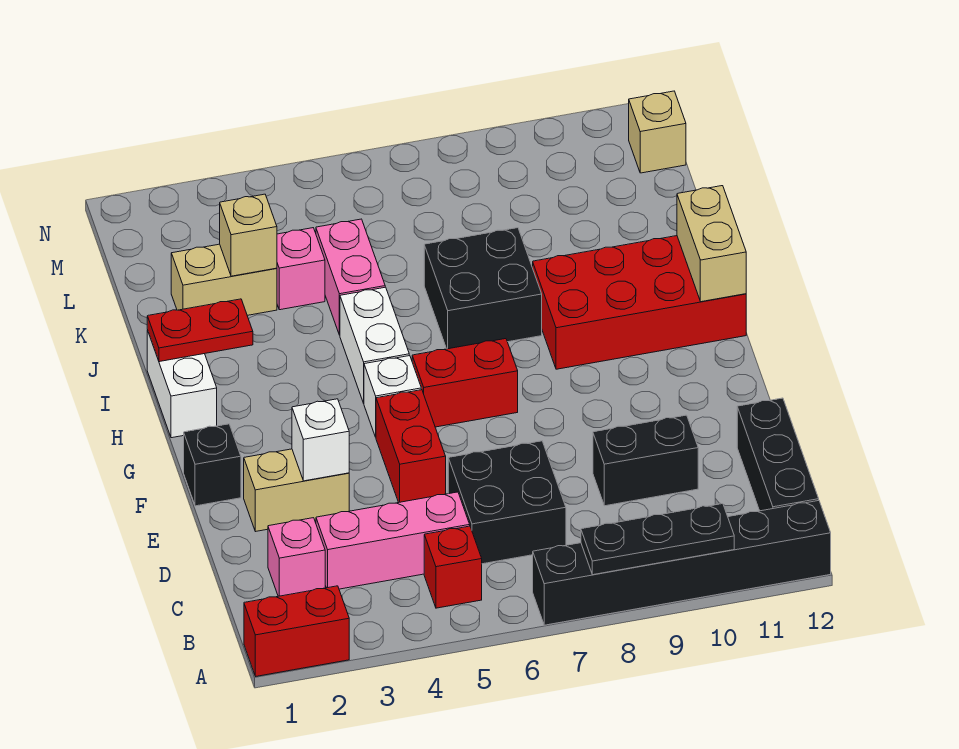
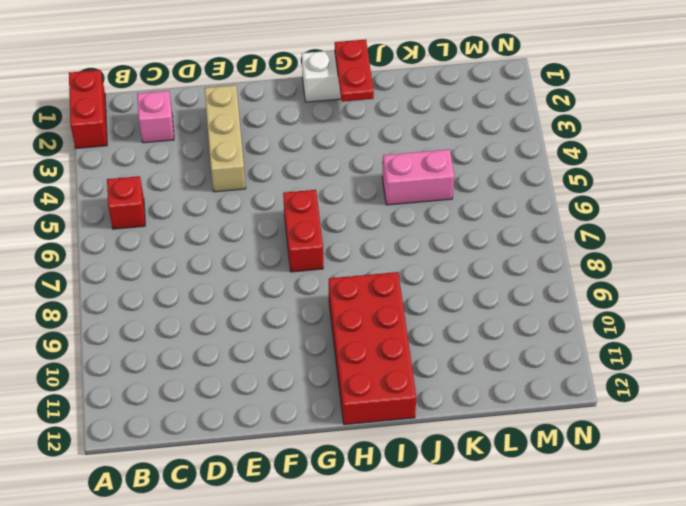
tan brick E2:E4 level 1 -> tan brick E2:E3 level 1
none -> black brick A7:A12 level 1
none -> black brick B12:D12 level 1
none -> pink brick C3:C5 level 1

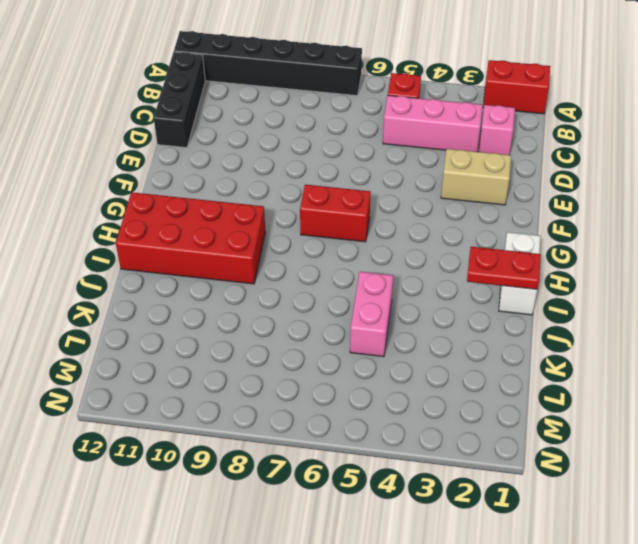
none -> black brick C6:D7 level 1
none -> black brick D9:D10 level 1
none -> red brick E5:F5 level 1

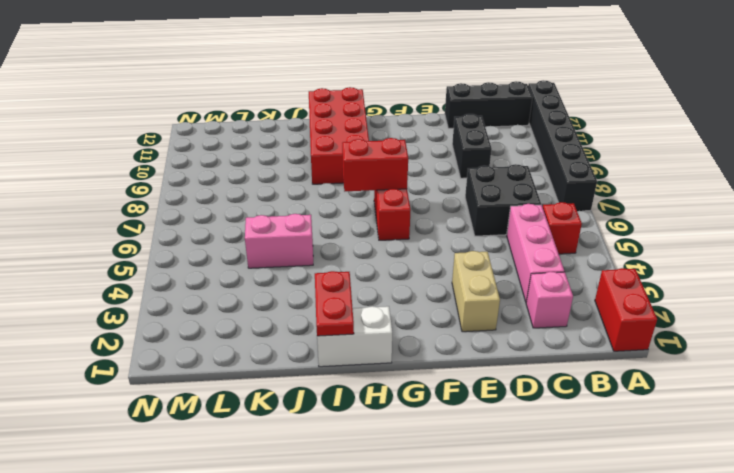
red brick G7:H7 level 2 -> red brick E5:F5 level 1
none -> black brick F1 level 1
none -> white brick G5 level 1
none -> white brick H5:I5 level 1

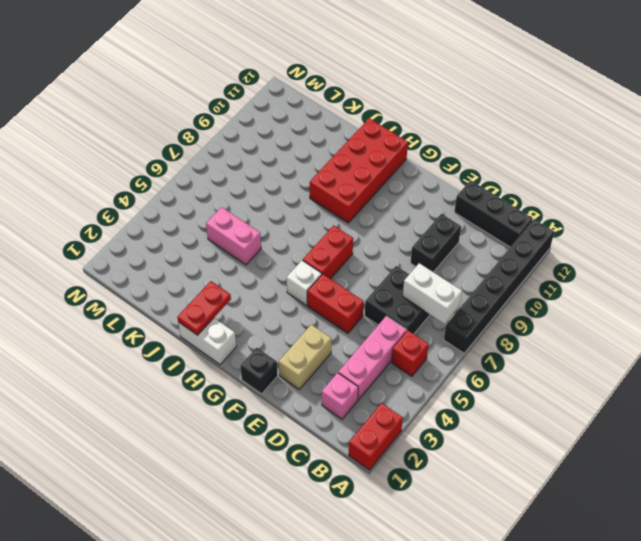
white brick B7:C7 level 2 -> white brick H5:I5 level 1
none -> black brick I7:J8 level 1
none -> tan brick K2:K3 level 1
none -> pink brick K4 level 1

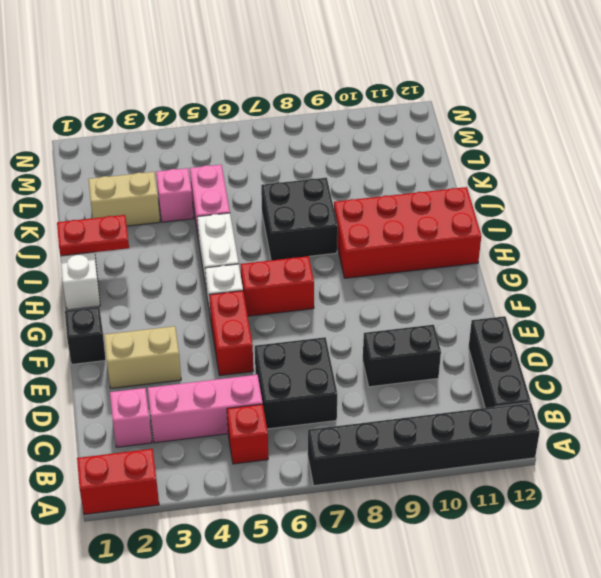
none -> tan brick M12 level 1
none -> black plate A8:A10 level 2
none -> white brick E3 level 2

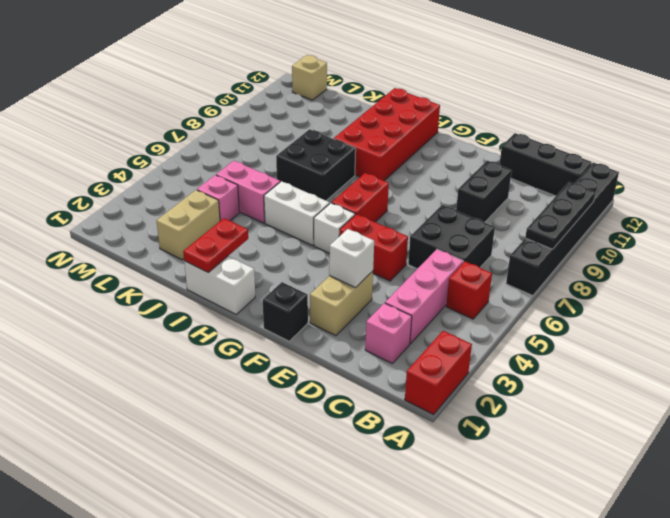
none -> tan brick H12:I12 level 2
none -> tan brick K3 level 2

